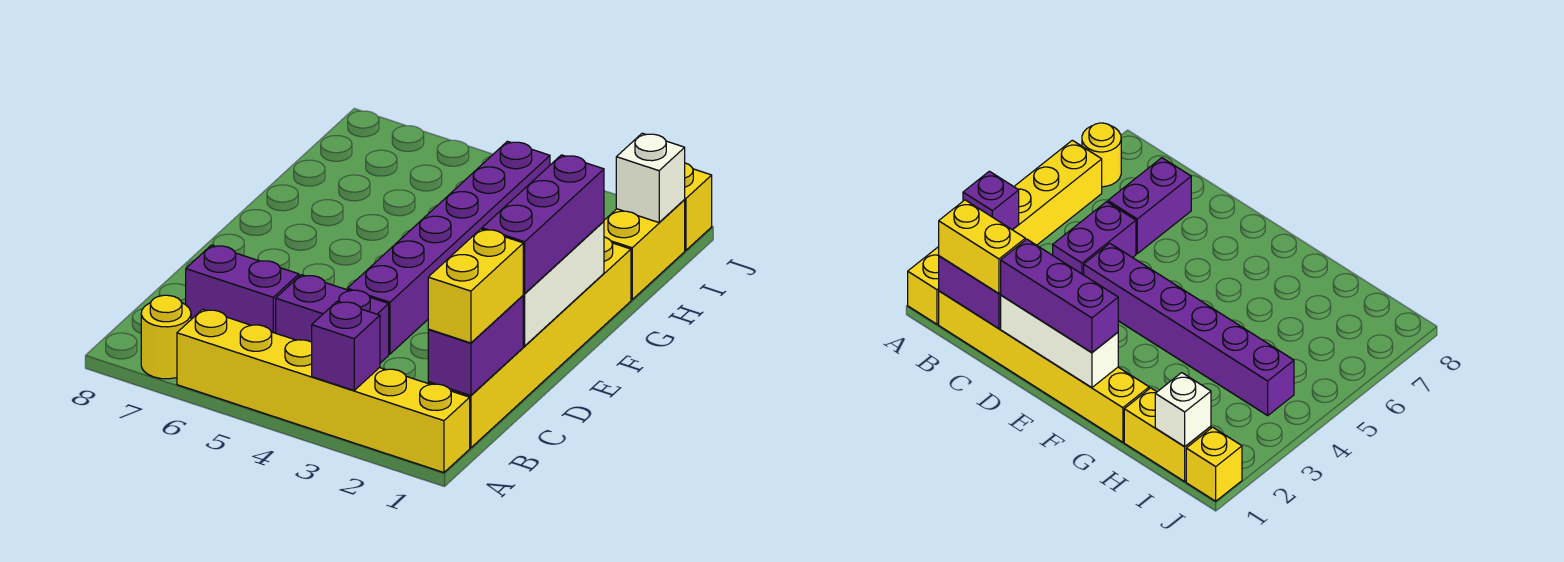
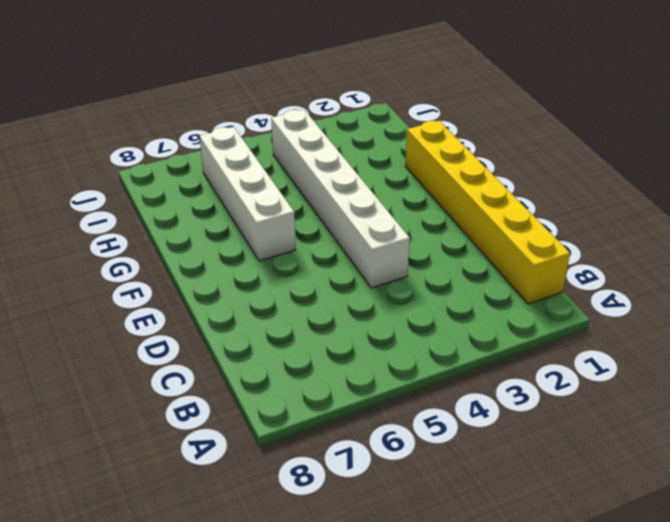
white brick D4:I4 level 1 -> purple brick D4:I4 level 1
white brick F6:I6 level 1 -> none
none -> yellow brick A1:A6 level 1
none -> yellow round brick A7 level 1
none -> purple brick C4:C5 level 1

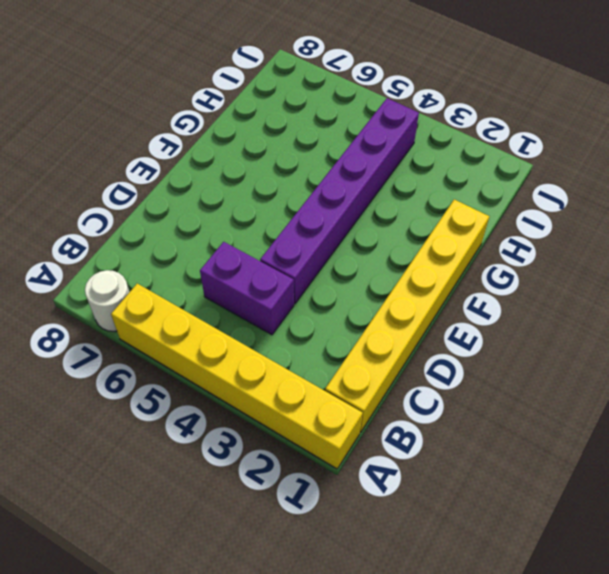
white round brick A7 level 1 -> yellow round brick A7 level 1
none -> purple brick C6:C7 level 1
none -> yellow brick H1:I1 level 1
none -> yellow brick J1 level 1

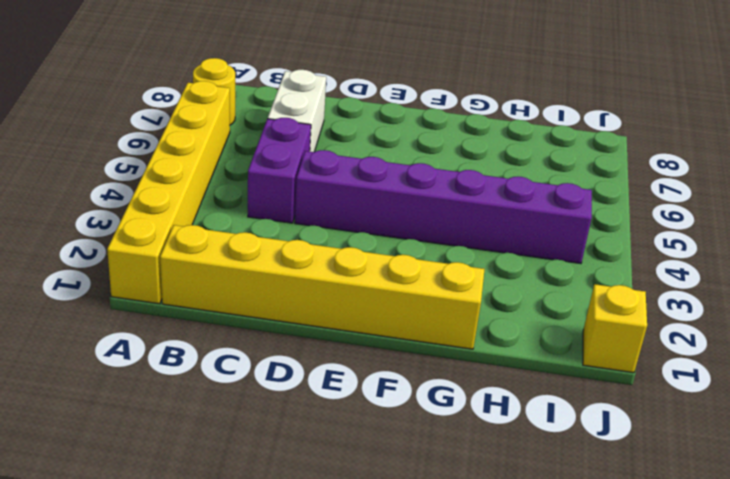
white brick C6:C7 level 1 -> purple brick C6:C7 level 1
none -> yellow brick H1:I1 level 1
none -> purple brick A3 level 2
none -> purple brick B1:C1 level 2

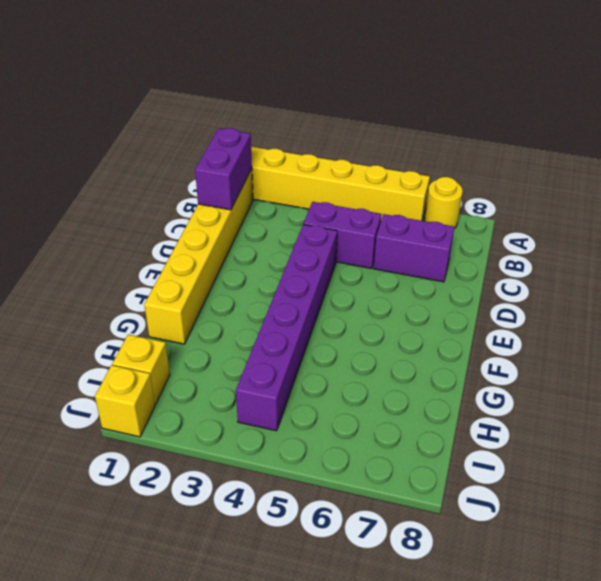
yellow brick I1 level 1 -> yellow brick H1:I1 level 1
none -> purple brick A3 level 2
none -> white brick D1:F1 level 2
none -> white brick I1 level 2

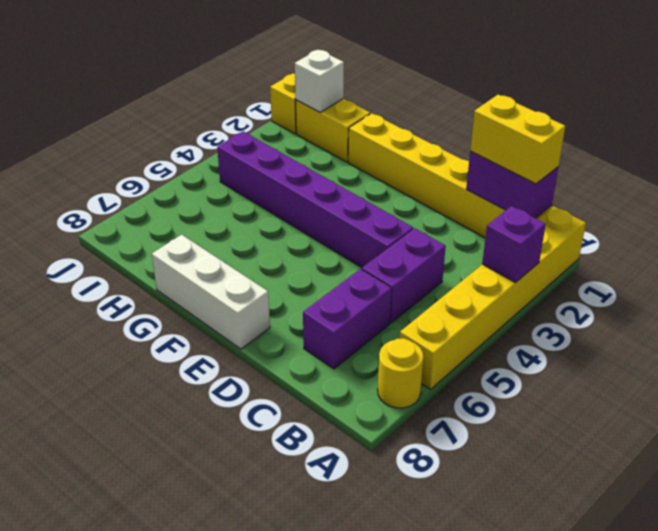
white brick E8:G8 level 1 -> white brick D1:F1 level 2
none -> purple brick D1:F1 level 3

